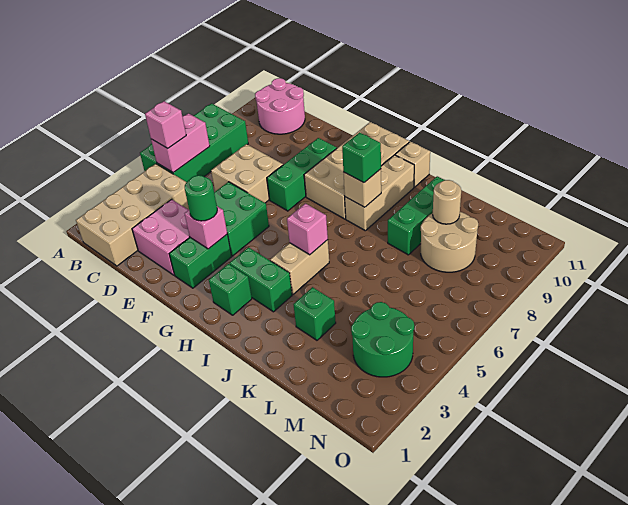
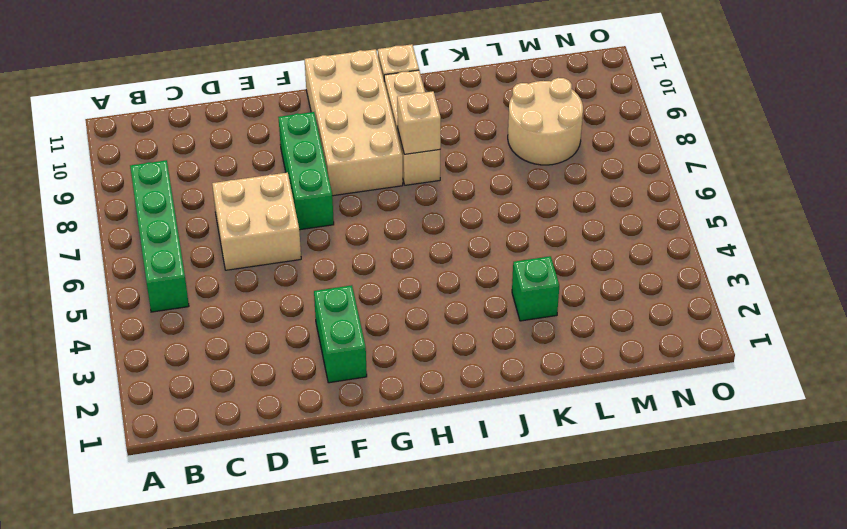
green brick B5:B8 level 1 -> green brick A5:B8 level 1
none -> tan brick B1:C4 level 1
none -> pink round brick B10:C11 level 1
none -> pink brick D2:E3 level 1

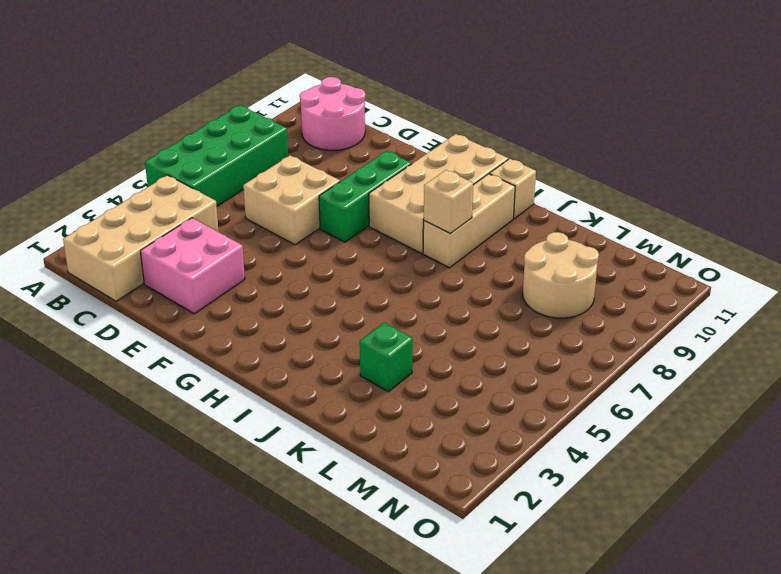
none -> green brick E4:F5 level 1
none -> green brick F2:F3 level 1
none -> green brick H2 level 1

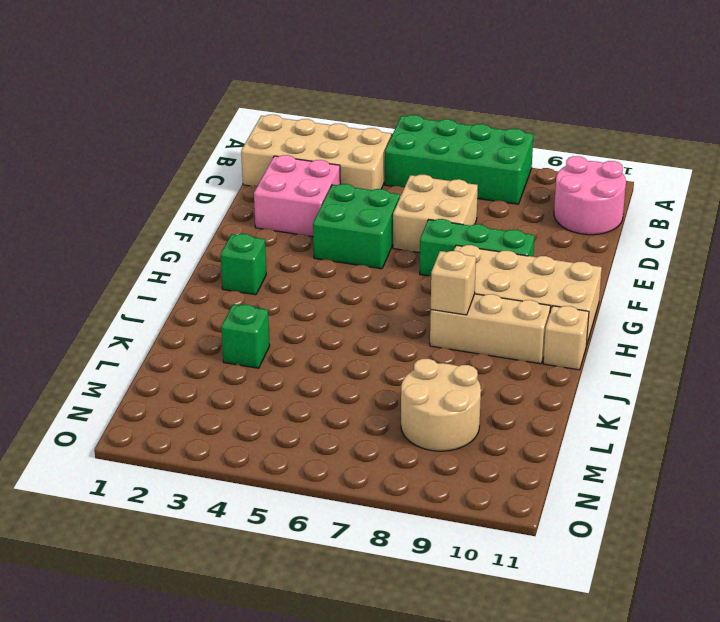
none -> green brick F2:F3 level 1
none -> green brick H3:I3 level 1
none -> tan brick I4:I5 level 1

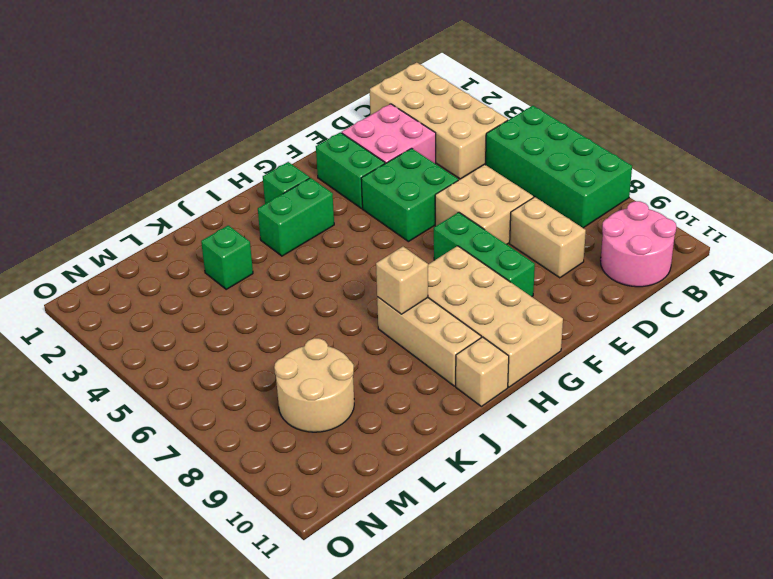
tan brick D8:D9 level 1 -> tan brick I4:I5 level 1
none -> green brick K8:K10 level 1
none -> green round brick M3:N4 level 1
none -> pink brick B5:B6 level 2

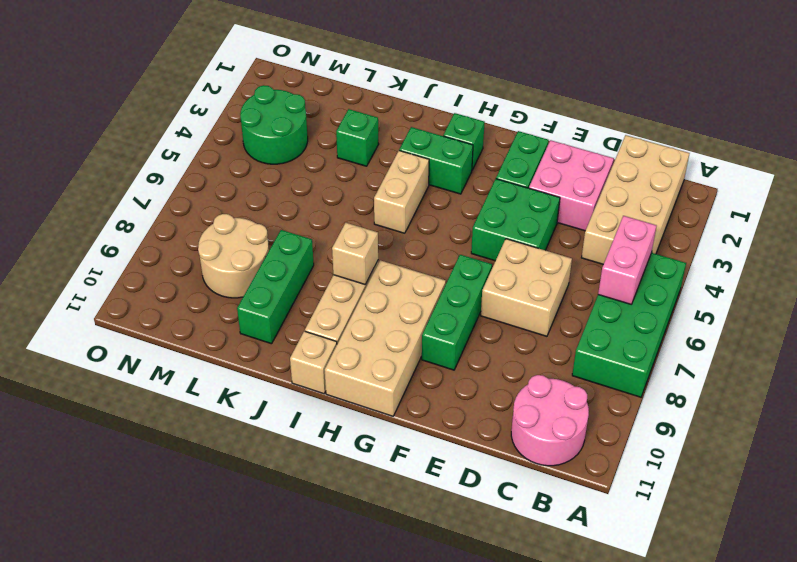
none -> pink brick F3 level 2
none -> pink brick I5 level 2
none -> tan round brick L9 level 2

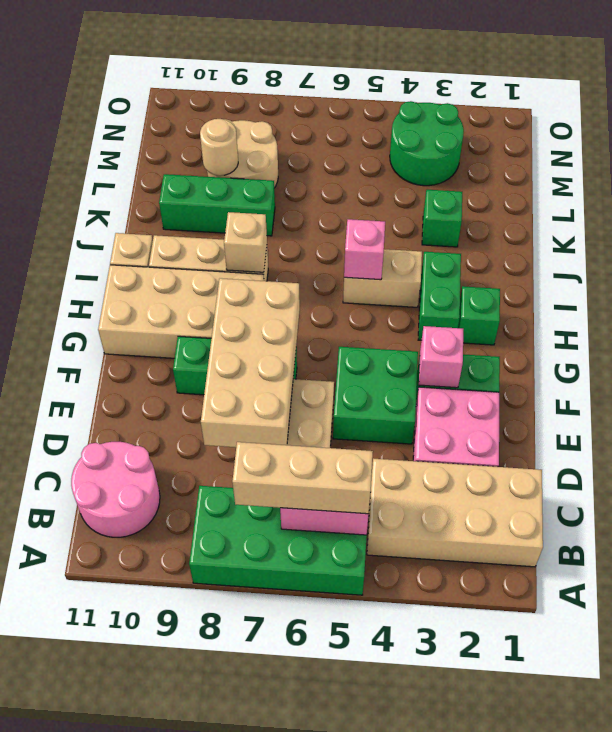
tan brick B5:B7 level 3 -> pink brick B5 level 3
tan brick D7:G8 level 2 -> none
none -> green round brick F3 level 3
none -> green brick I8 level 3

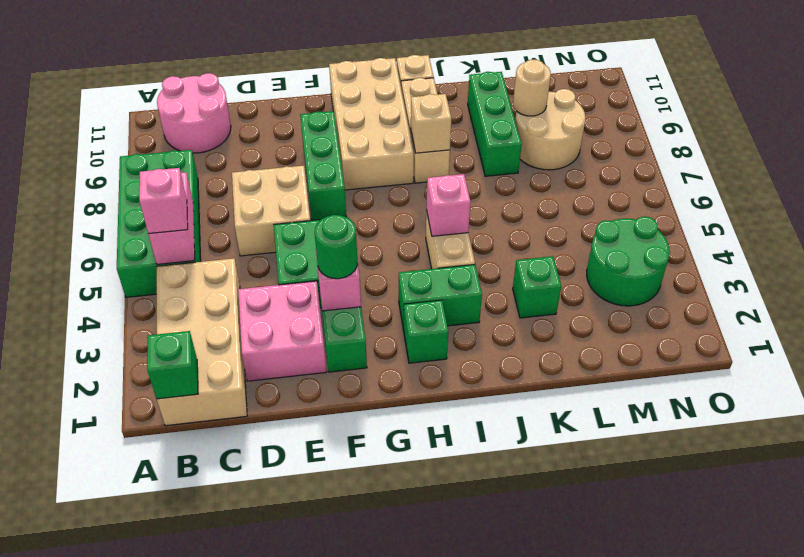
green brick B1 level 2 -> green brick I8 level 3

